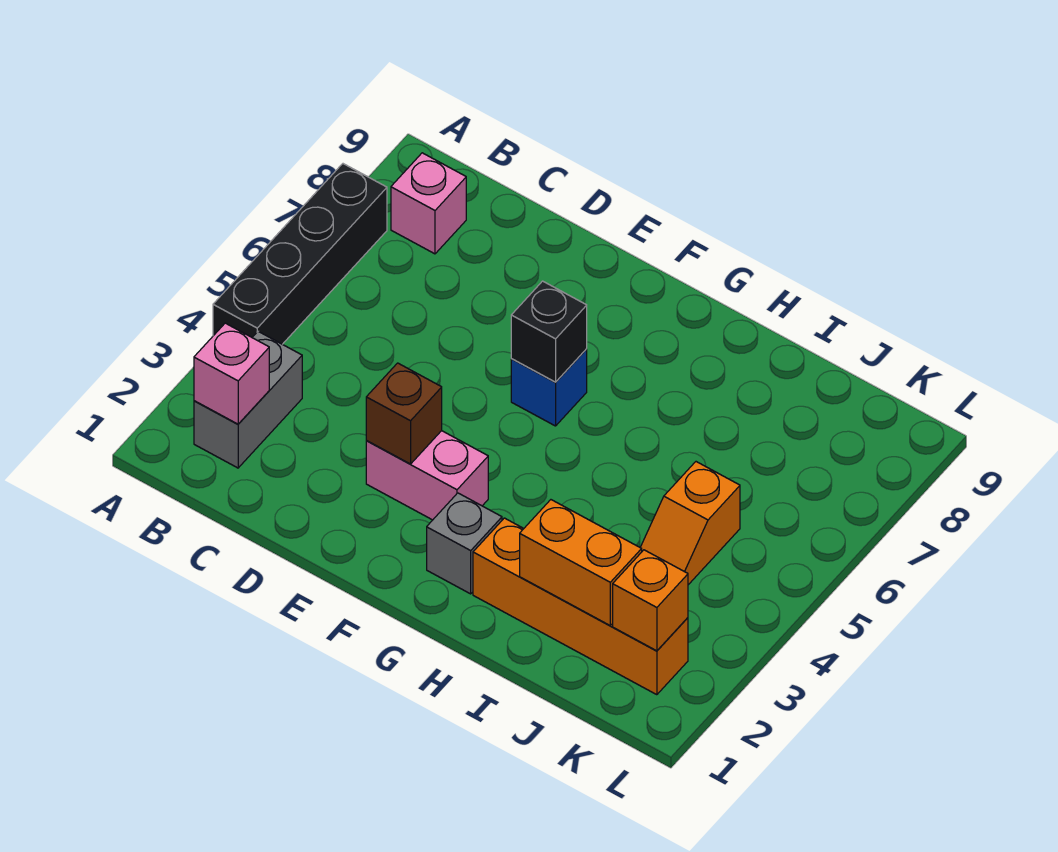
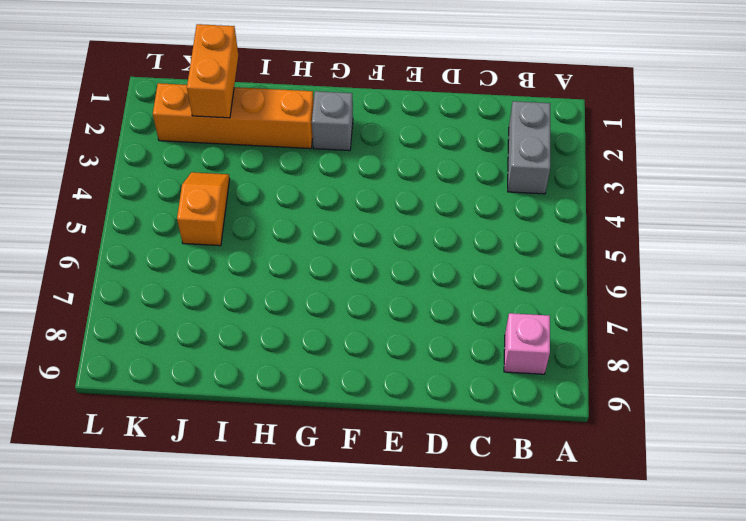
orange brick J1:J2 level 2 -> orange brick I2:J2 level 2
none -> black brick A4:A7 level 1
none -> pink brick E3:F3 level 1
none -> blue brick F6 level 1

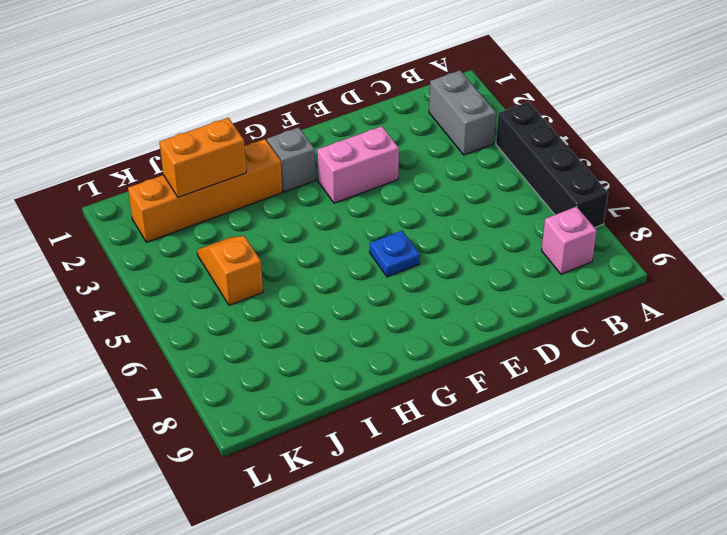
blue plate F6 level 1 -> blue brick F6 level 1
none -> pink brick B2 level 2
none -> brown brick E3 level 2
none -> black brick F6 level 2

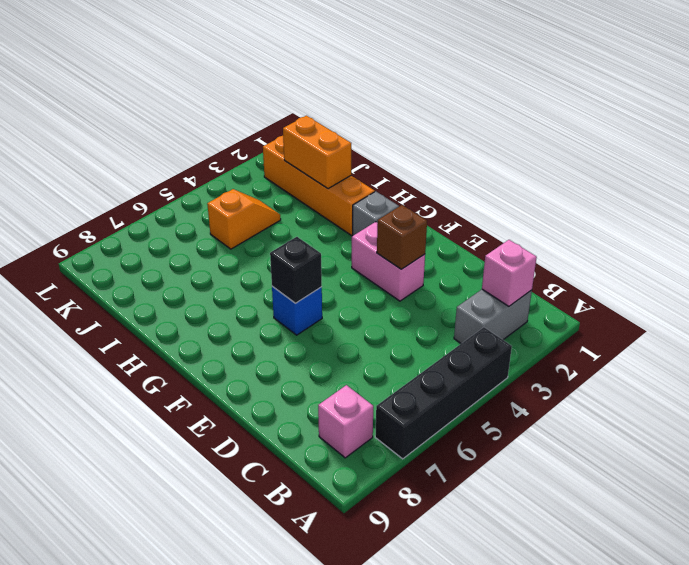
none -> orange brick K2 level 2

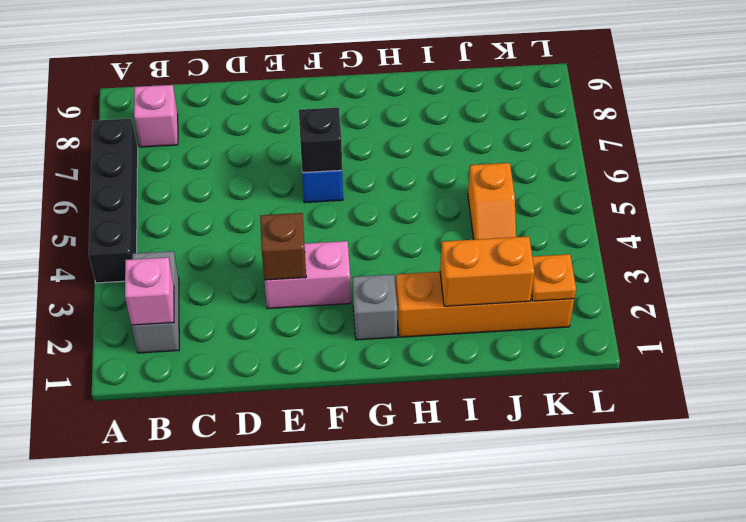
orange plate K2 level 2 -> orange brick K2 level 2

